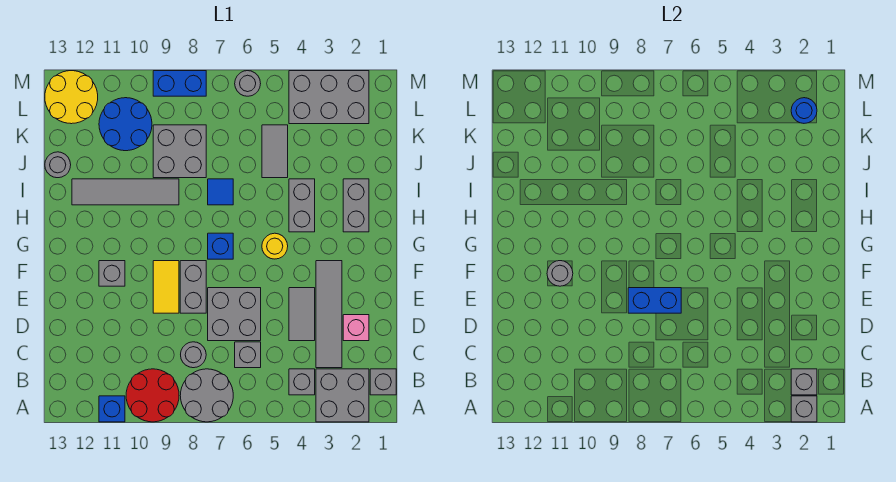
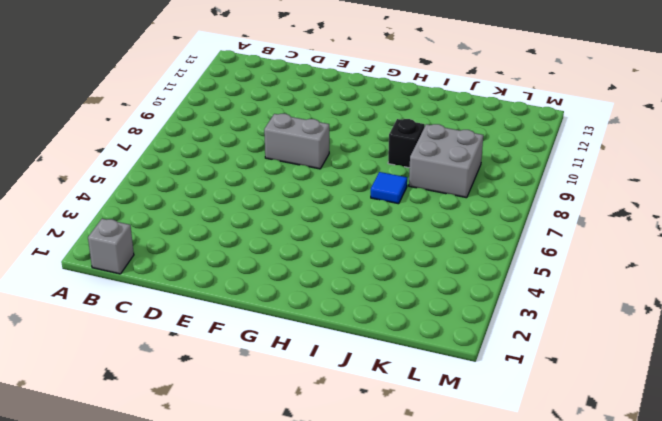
black brick I9 level 1 -> grey tile I9:I12 level 1
none -> grey brick A2:B3 level 1
none -> grey round brick A7:B8 level 1
none -> red round brick A9:B10 level 1
none -> blue brick A11 level 1

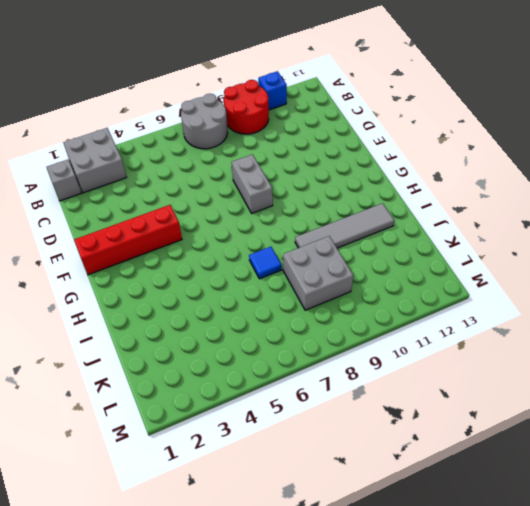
red brick F1:F4 level 1 -> grey tile C3:F3 level 1
none -> grey brick B4 level 1
none -> grey brick C6 level 1
none -> grey round brick C8 level 1
none -> pink brick D2 level 1

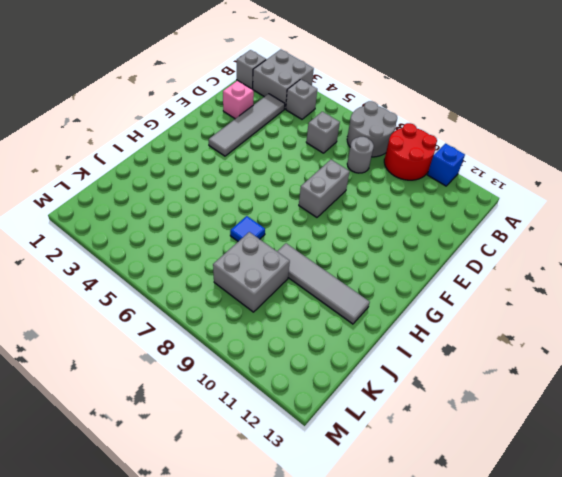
none -> grey tile D4:E4 level 1
none -> grey brick D6:E7 level 1
none -> yellow tile E9:F9 level 1
none -> grey brick F11 level 1

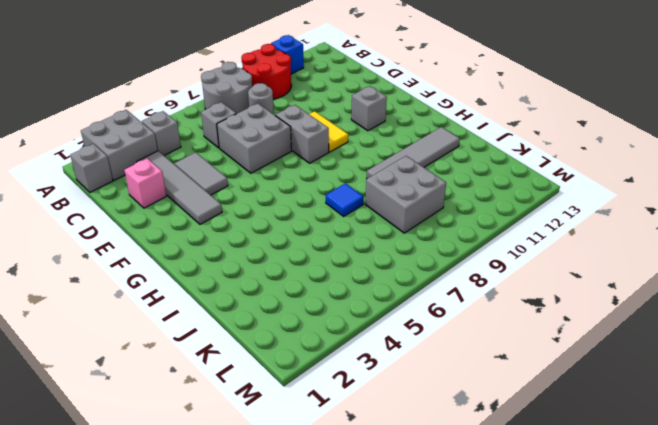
none -> yellow round brick G5 level 1
none -> blue brick G7 level 1
none -> grey brick H2:I2 level 1
none -> grey brick H4:I4 level 1

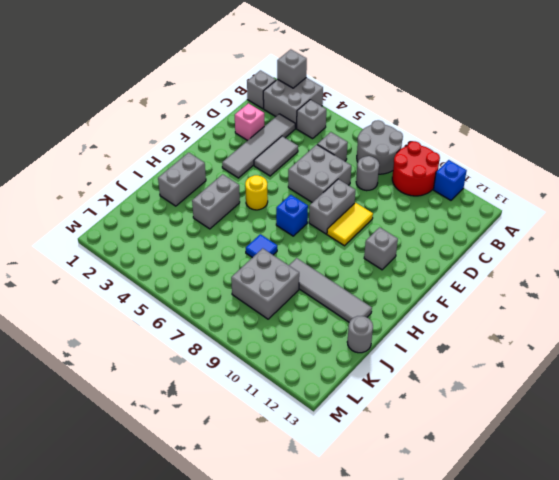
none -> grey tile J5:K5 level 1
none -> blue round brick K10:L11 level 1
none -> grey brick L2:M4 level 1
none -> yellow round brick L12:M13 level 1

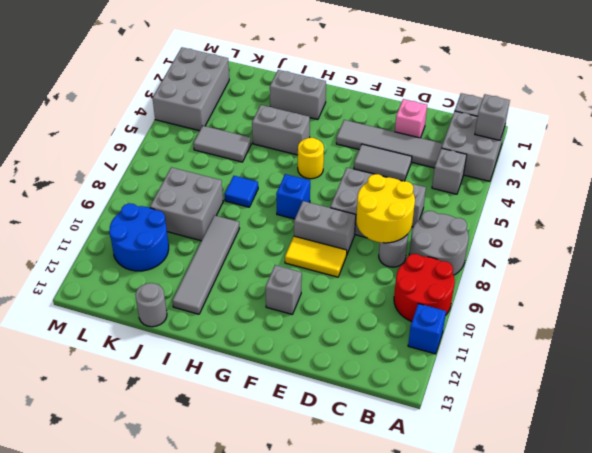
yellow round brick C7:D8 level 2 -> yellow round brick L12:M13 level 1
none -> grey round brick M6 level 1
none -> blue brick M8:M9 level 1
none -> grey brick B2 level 2
none -> blue brick E7:E8 level 2

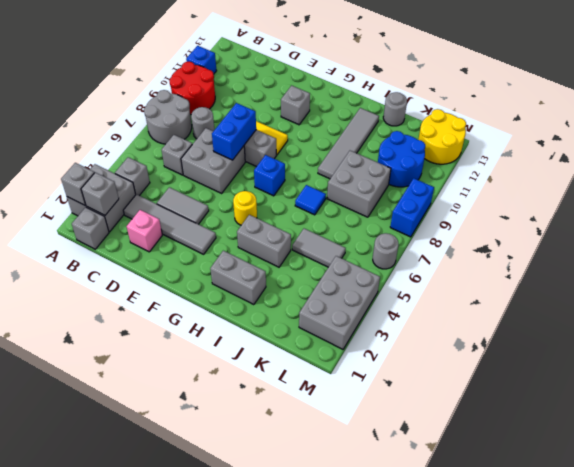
none -> grey round brick F11 level 2
none -> blue round brick L2 level 2

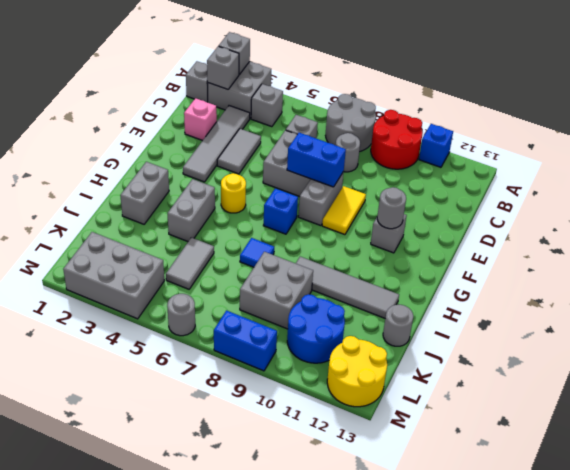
none -> blue round brick L2 level 2

